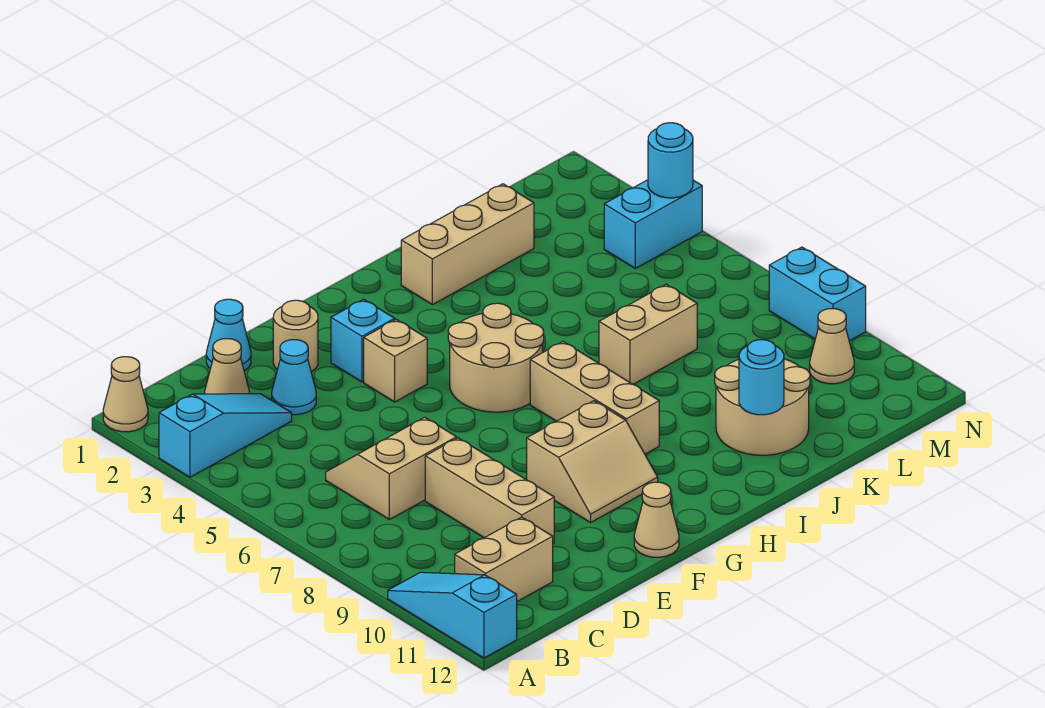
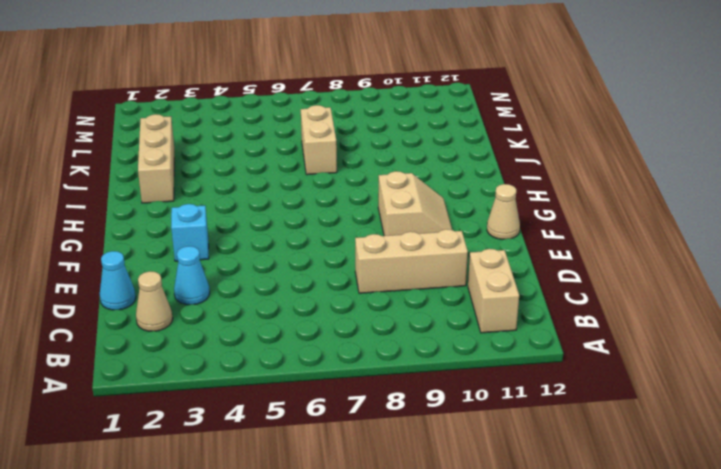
none -> tan cone A1 level 1
none -> cyan slope A3:C3 level 1 top A
none -> cyan slope A10:A12 level 1 top 12

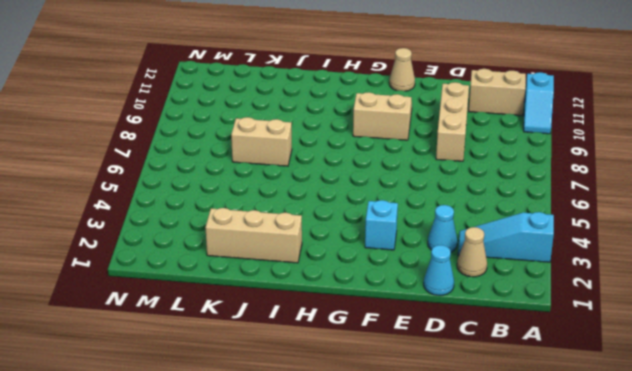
cyan slope A10:A11 level 1 top 11 -> cyan slope A10:A12 level 1 top 12
none -> tan cone A1 level 1
none -> tan slope C6:D7 level 1 top 7
none -> tan round brick E2 level 1

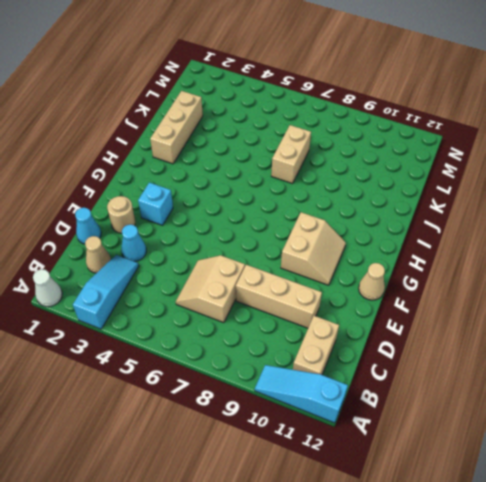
white cone A1 level 1 -> tan cone A1 level 1
none -> tan brick F4 level 1
none -> tan round brick G5:H6 level 1
none -> tan brick H7:H9 level 1

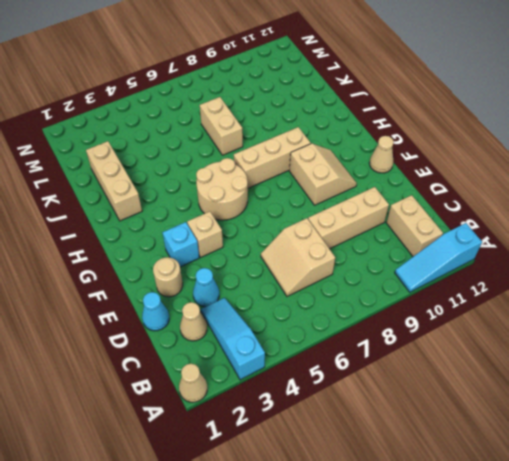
none -> tan round brick J10:K11 level 1
none -> cyan brick M4:N4 level 1
none -> tan cone M10 level 1

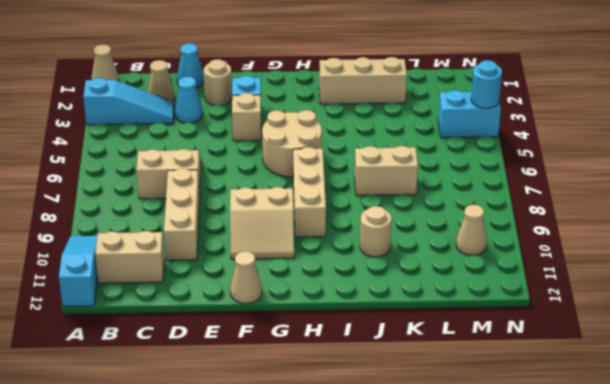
tan round brick J10 level 1 -> tan round brick J10:K11 level 1
none -> cyan brick N8:N9 level 1
none -> cyan round brick J11 level 2

